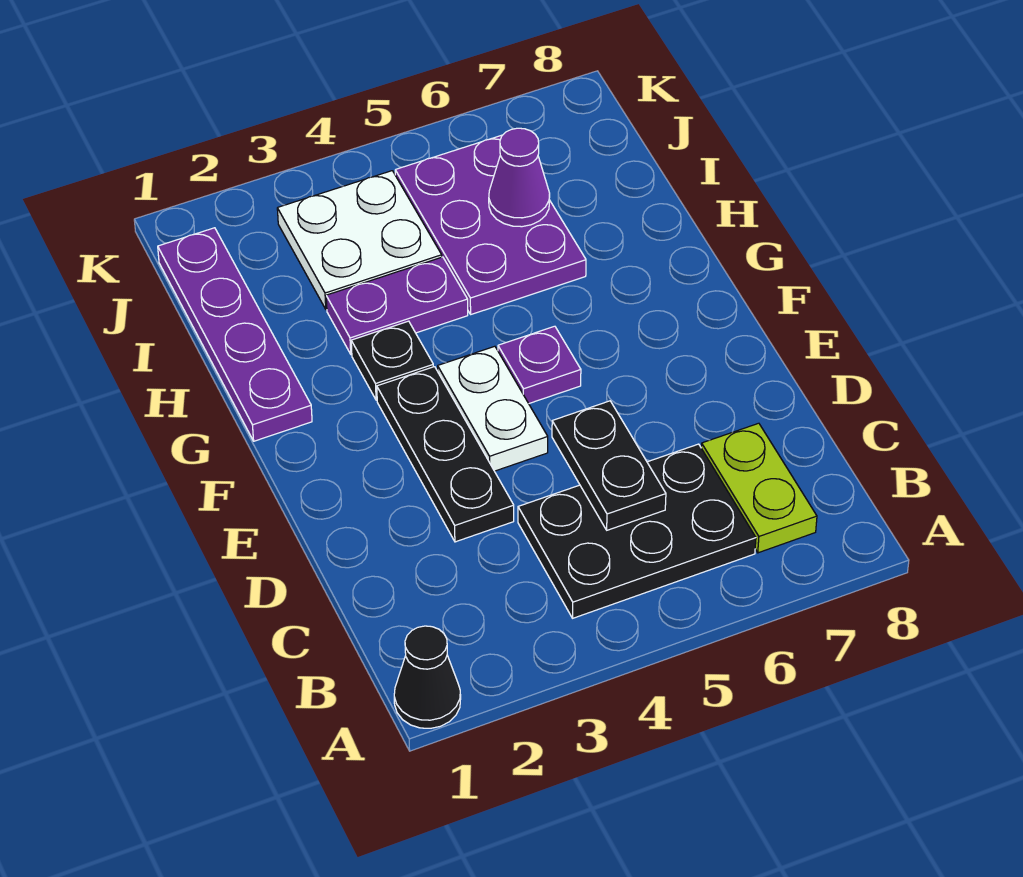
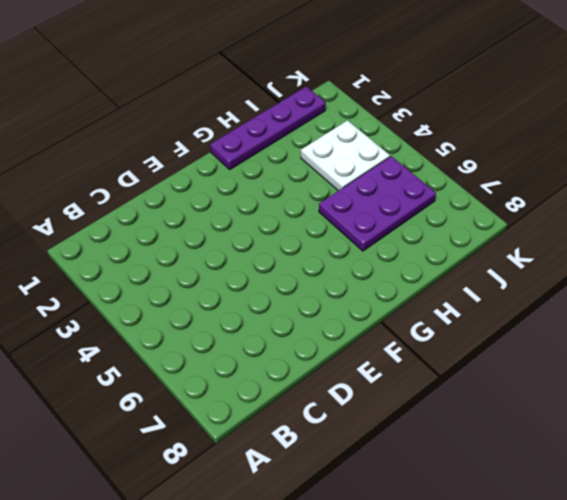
none -> black cone A1 level 1
none -> black plate B4:C6 level 1
none -> lime plate B7:C7 level 1

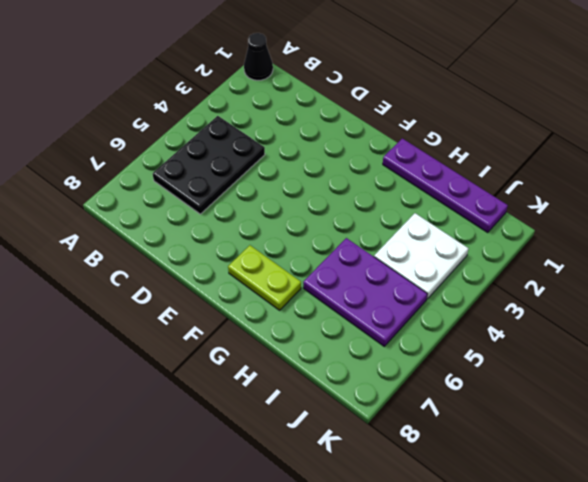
lime plate F7:G7 level 1 -> lime plate B7:C7 level 1
none -> black plate D3:F3 level 1
none -> white plate E4:F4 level 1
none -> purple plate F5 level 1

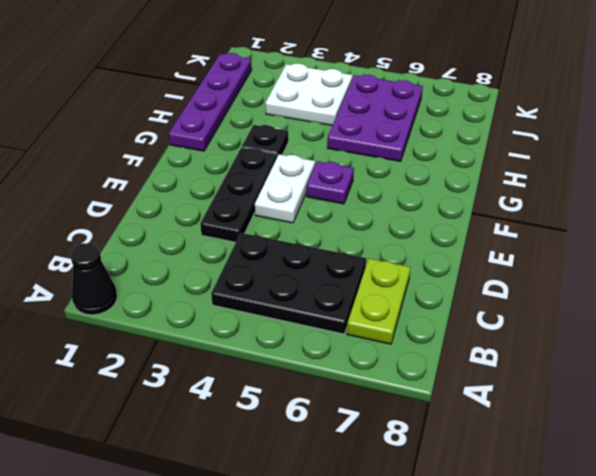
none -> purple plate H3:H4 level 1
none -> black plate C5:D5 level 2
none -> purple cone I6 level 2

